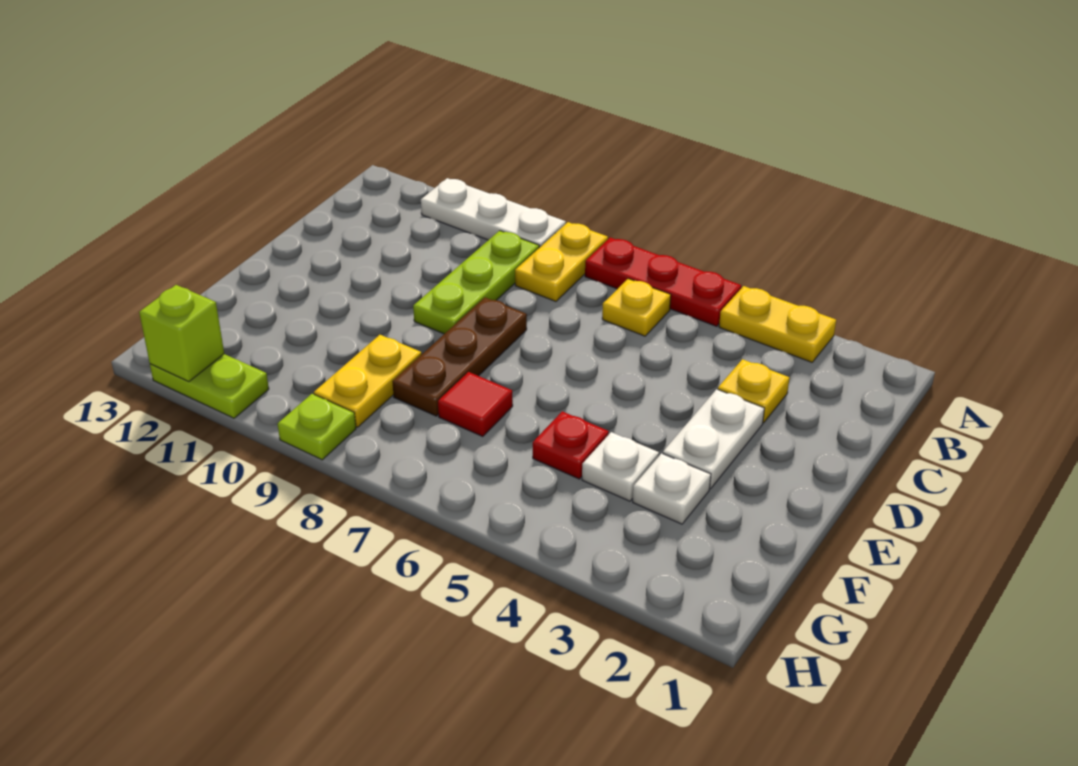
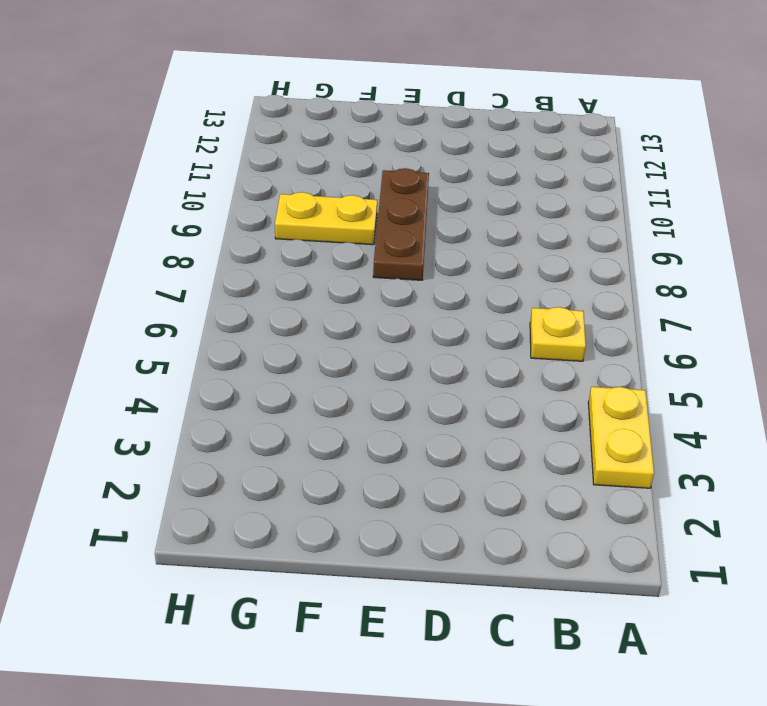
brown plate E8:E10 level 1 -> brown plate D8:F8 level 1
none -> red plate A5:A7 level 1
none -> yellow plate A8:B8 level 1
none -> white plate A9:A11 level 1

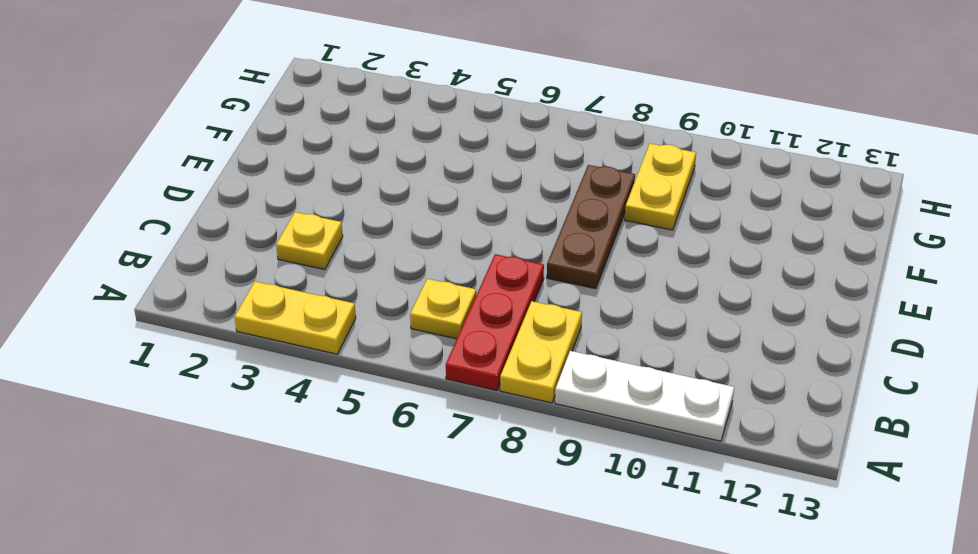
red plate A7:C7 level 1 -> red plate A5:A7 level 1
none -> lime plate B9:D9 level 1
none -> white plate D3:E3 level 1
none -> white plate F3 level 1

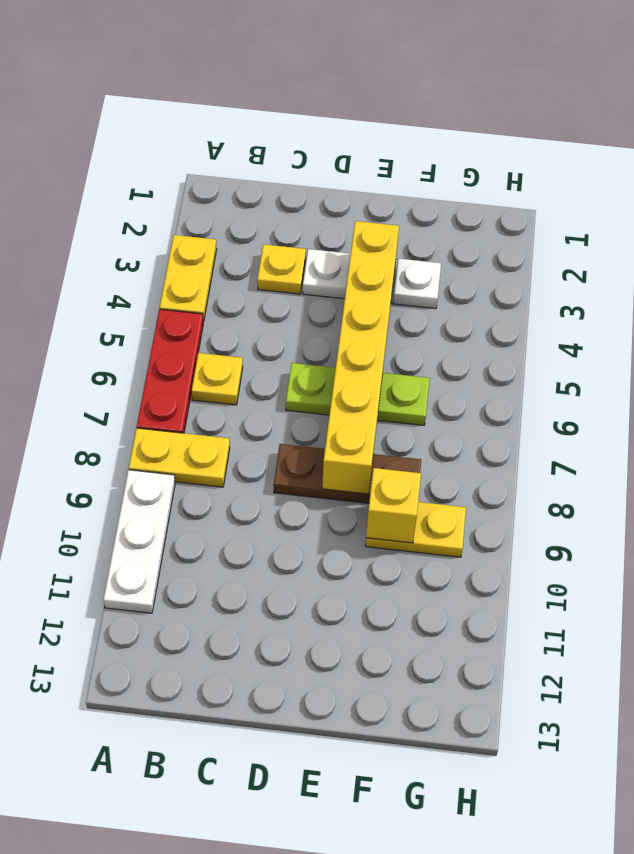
lime plate D6:F6 level 1 -> lime plate B9:D9 level 1
yellow brick E3:E8 level 2 -> none
yellow brick F9 level 2 -> none
none -> white plate F4 level 1
none -> red plate F5 level 1
none -> red tile F7 level 1

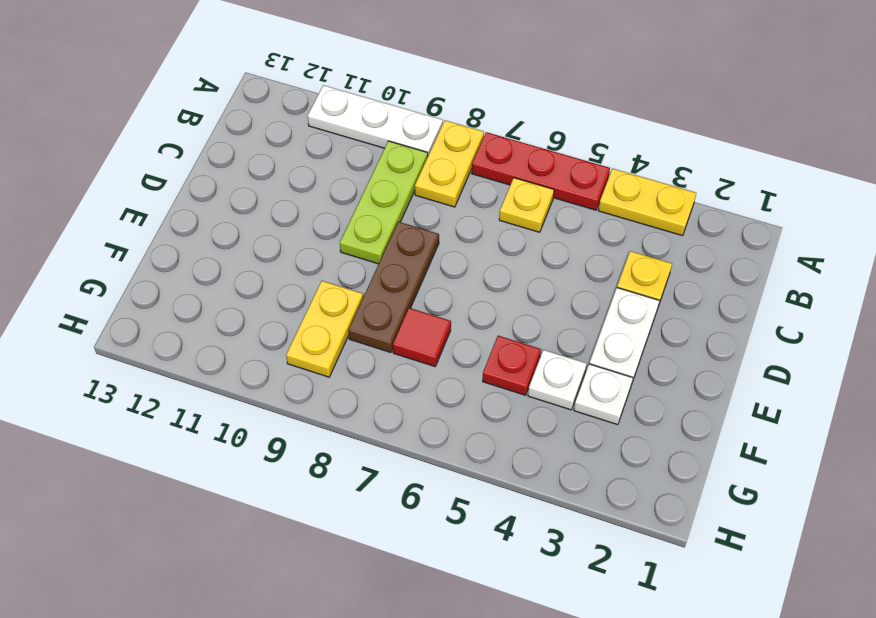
none -> lime plate H9 level 1
none -> lime plate H11:H12 level 1
none -> lime brick H12 level 2

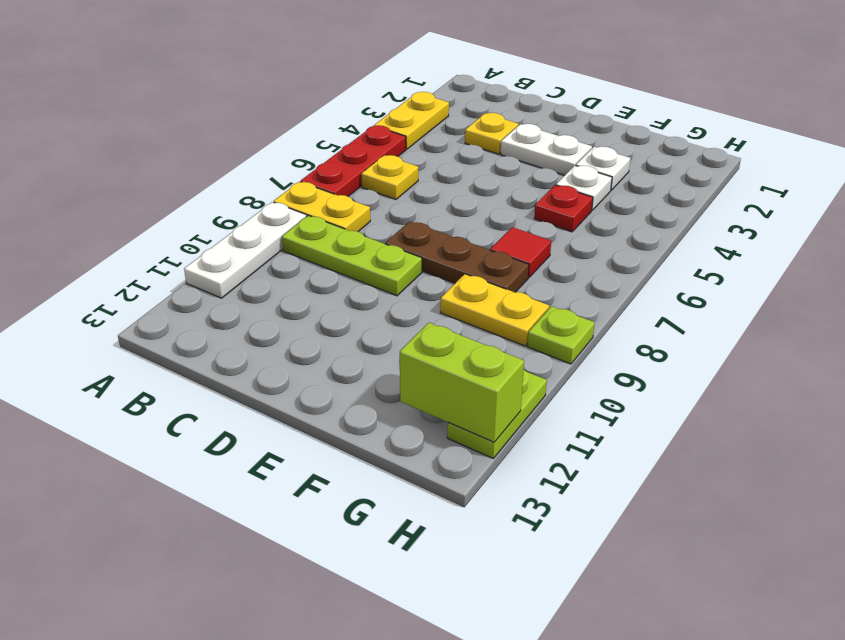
lime brick G12:H12 level 2 -> lime brick H12 level 2

